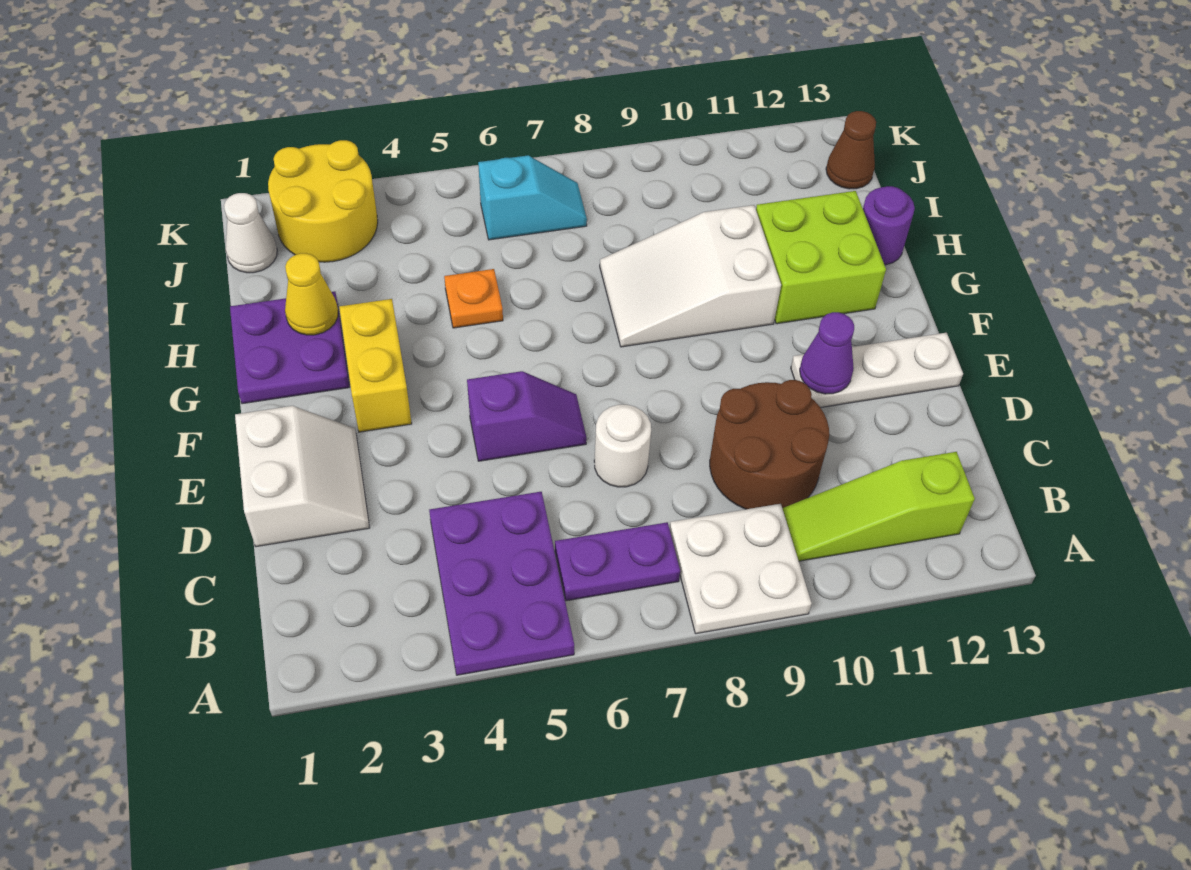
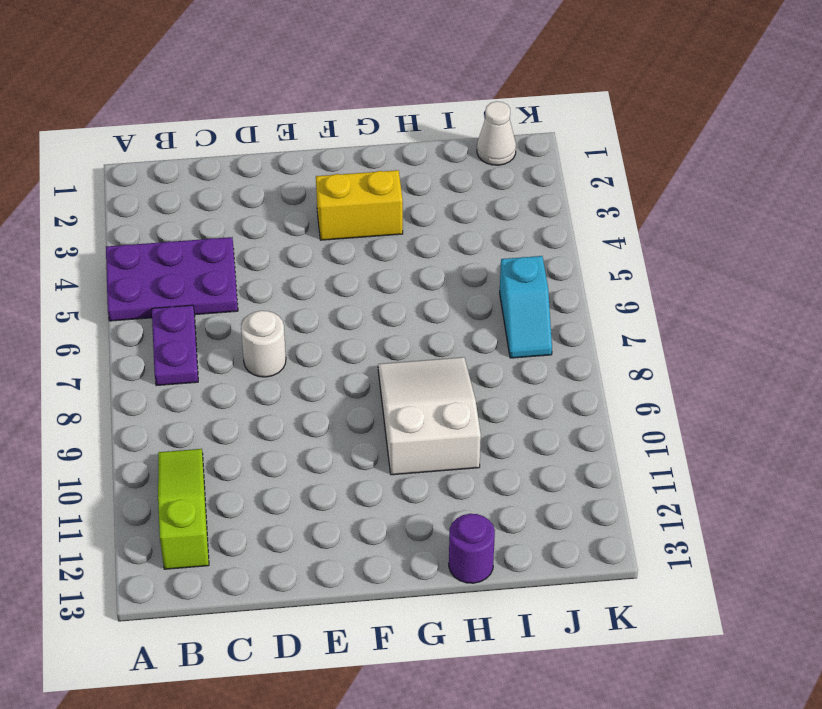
none -> white plate A8:B9 level 1
none -> brown round brick C9:D10 level 1
none -> white slope D1:E2 level 1 top 1

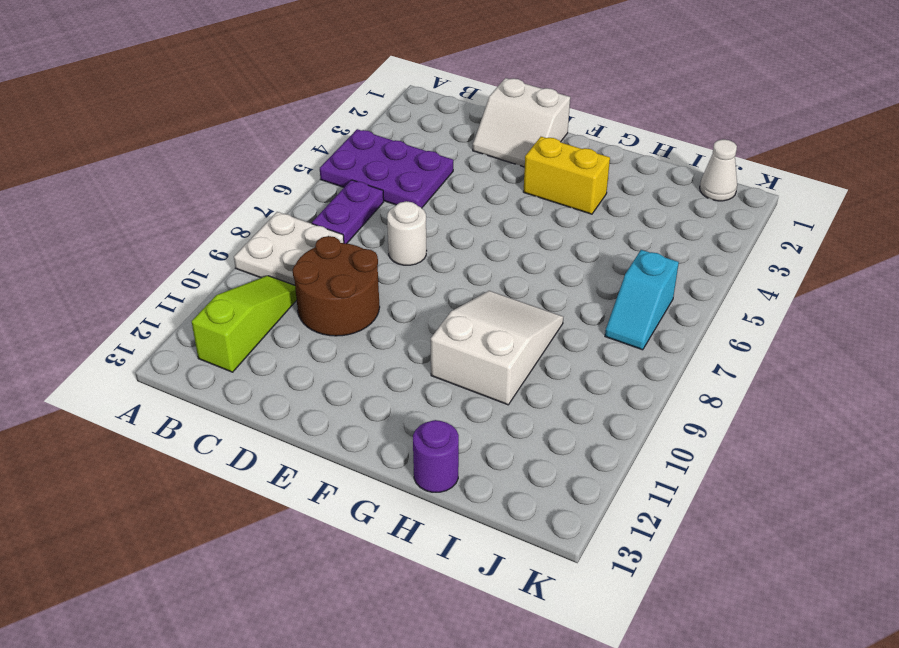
none -> purple slope E5:E6 level 1 top 5
none -> white plate E11:E13 level 1
none -> purple plate G1:H2 level 1

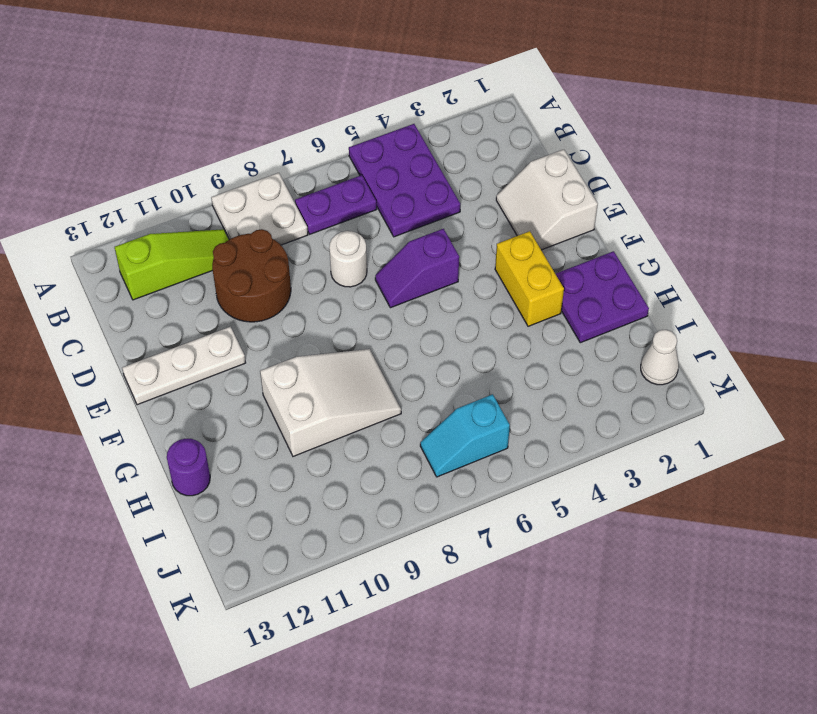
none -> lime brick G11:H12 level 1
none -> orange plate H5 level 1
none -> yellow round brick J2:K3 level 1

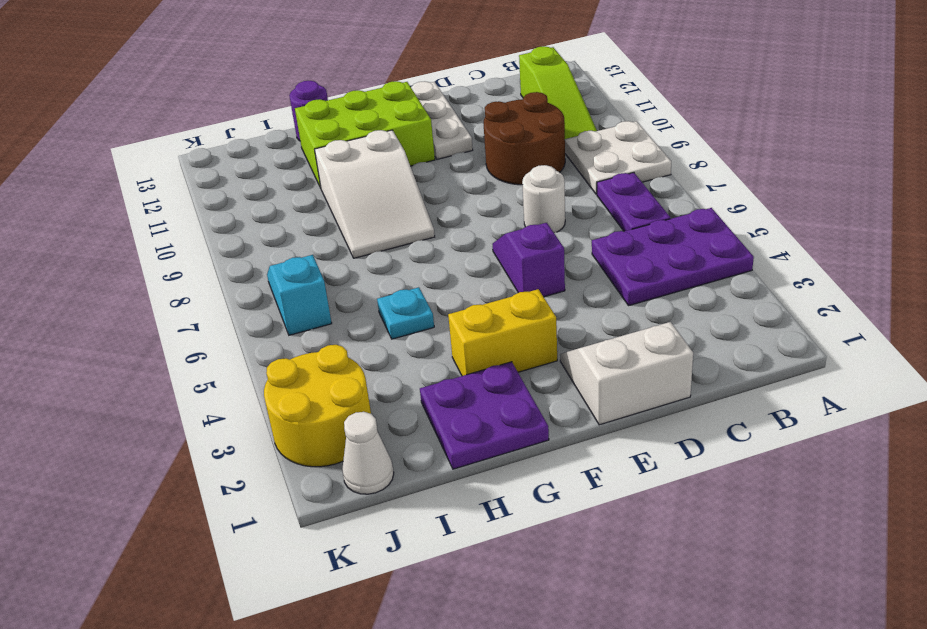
lime brick F11:H12 level 1 -> lime brick G11:H12 level 1
cyan plate H5 level 1 -> orange plate H5 level 1
none -> brown cone J13 level 1
none -> purple cone E11 level 2
none -> yellow cone H2 level 2

